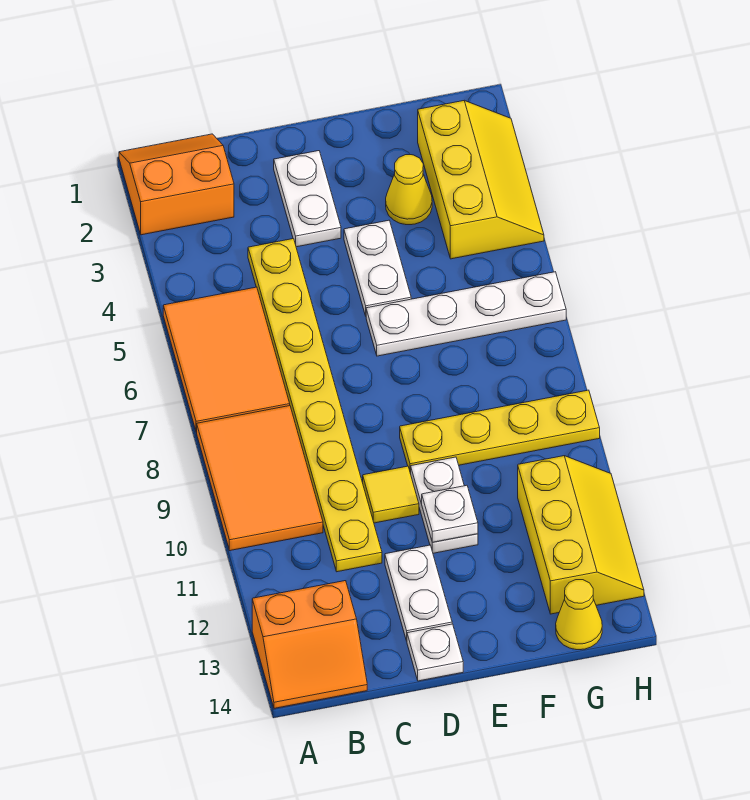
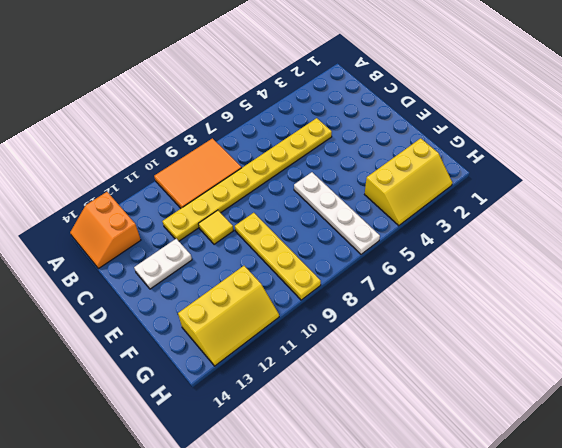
none -> orange slope A1:B2 level 1 top 2
none -> orange tile A5:B7 level 1
none -> white plate D2:D3 level 1

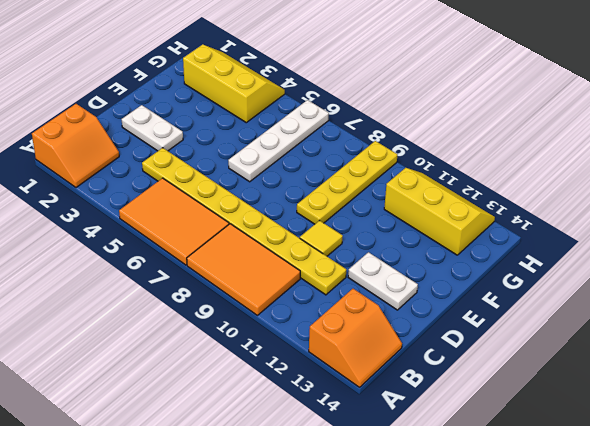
orange slope A1:B2 level 1 top 1 -> orange slope A1:B2 level 1 top 2
none -> white plate D14 level 1
none -> white plate E4:E5 level 1
none -> white plate E10:E11 level 1

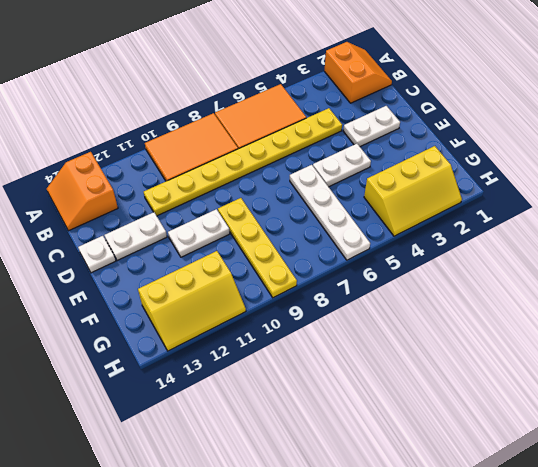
none -> yellow tile D10 level 1
none -> yellow cone F3 level 1
none -> yellow cone G14 level 1

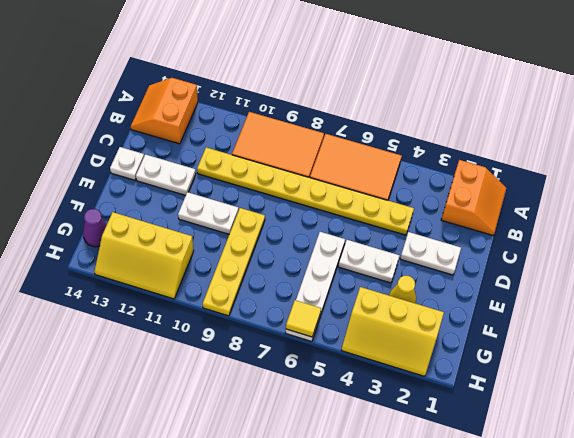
purple cone G14 level 1 -> yellow cone G14 level 1
yellow tile H6 level 2 -> yellow tile D10 level 1
none -> white plate E11 level 2

